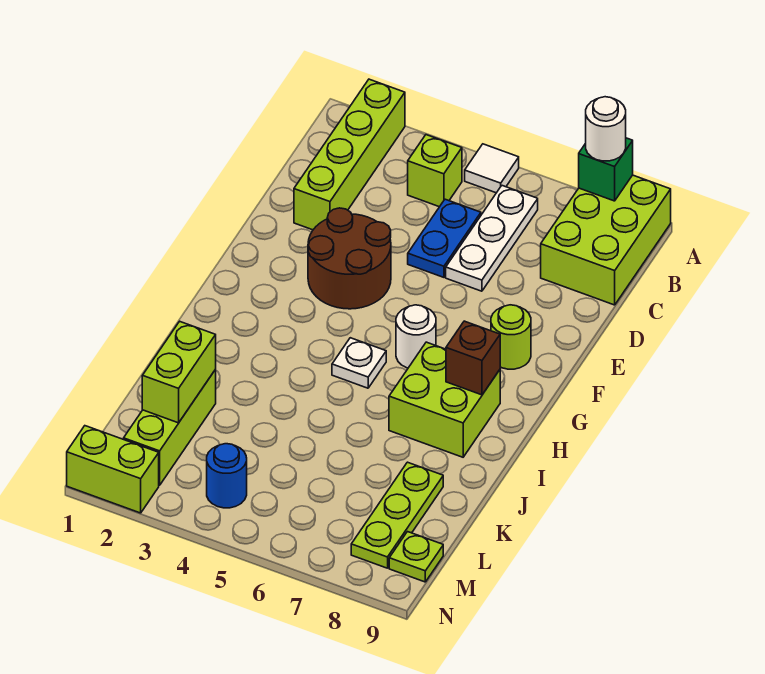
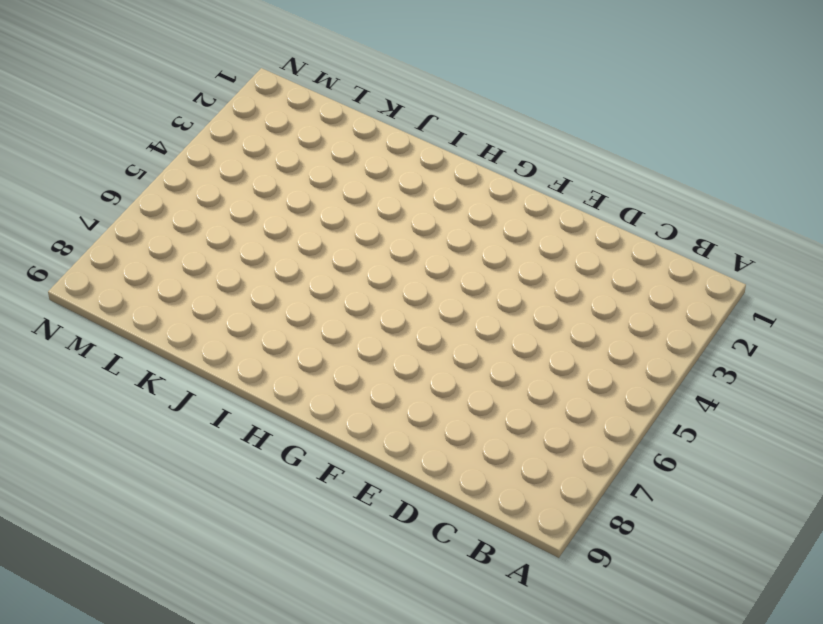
none -> lime brick A2:D2 level 1
none -> white tile A5 level 1
none -> lime brick A8:C9 level 1

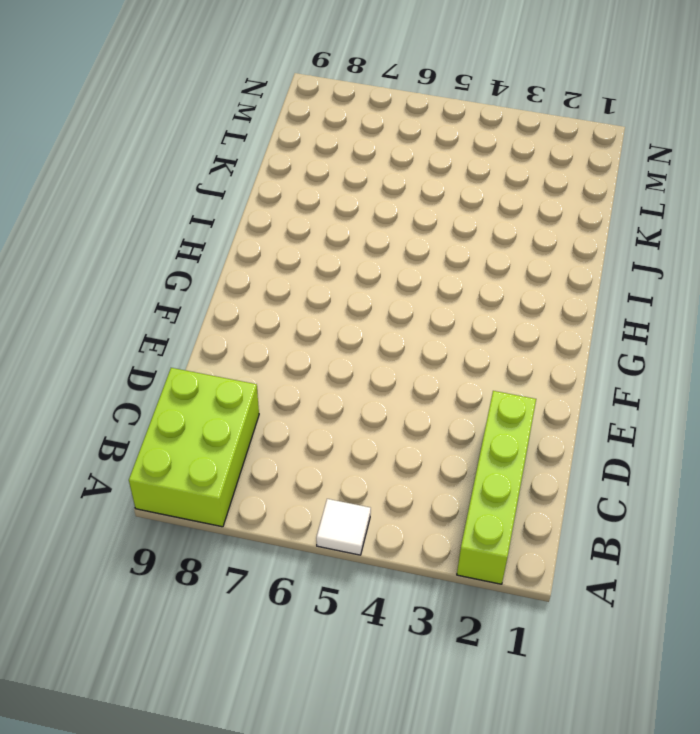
none -> lime brick B4 level 1
none -> white plate B6:D6 level 1
none -> blue plate C5:D5 level 1

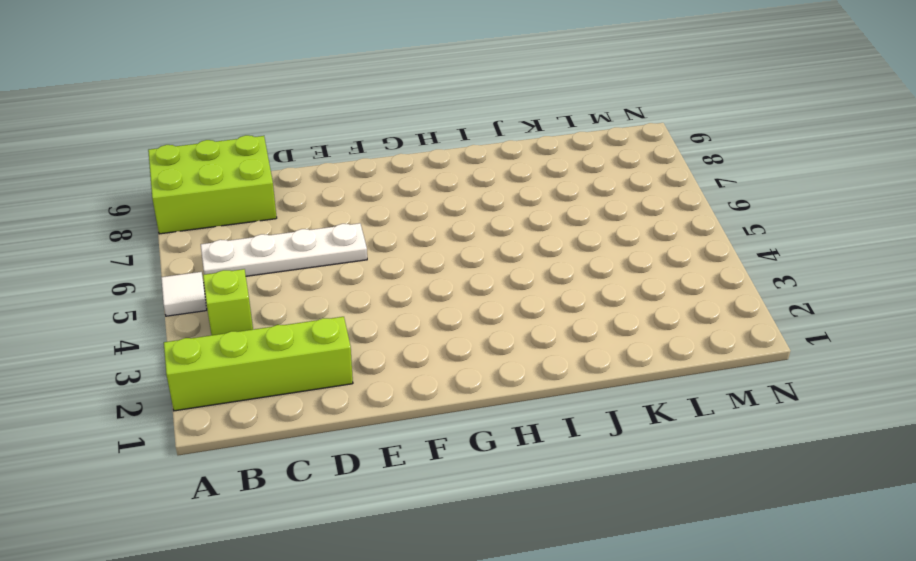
white plate B6:E6 level 1 -> white plate B6:D6 level 1
none -> blue plate C5:D5 level 1
none -> brown round brick E3:F4 level 1
none -> lime round brick F8 level 1

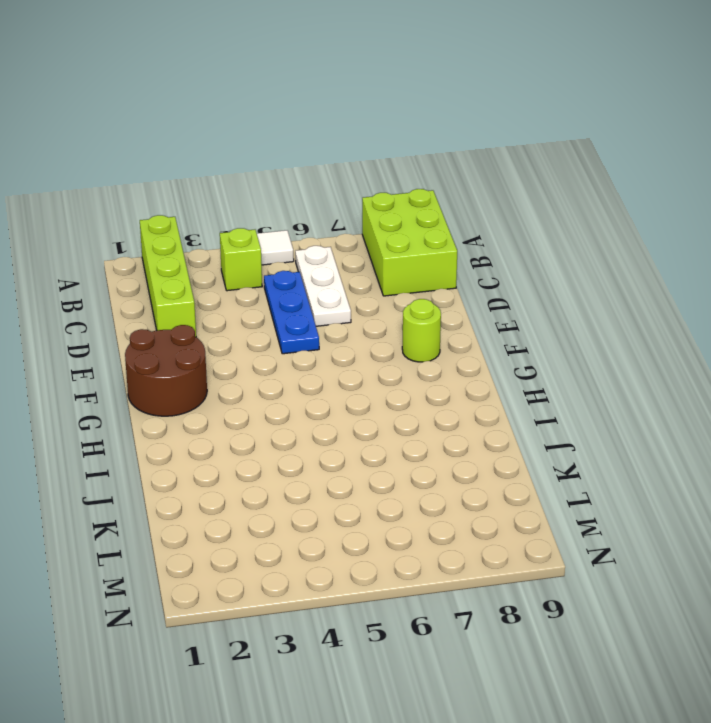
blue plate C5:E5 level 1 -> blue plate C5:D5 level 1
brown round brick F1:G2 level 1 -> brown round brick E3:F4 level 1
none -> white round brick G6 level 1
none -> white plate H5 level 1
none -> lime brick H7:I8 level 1

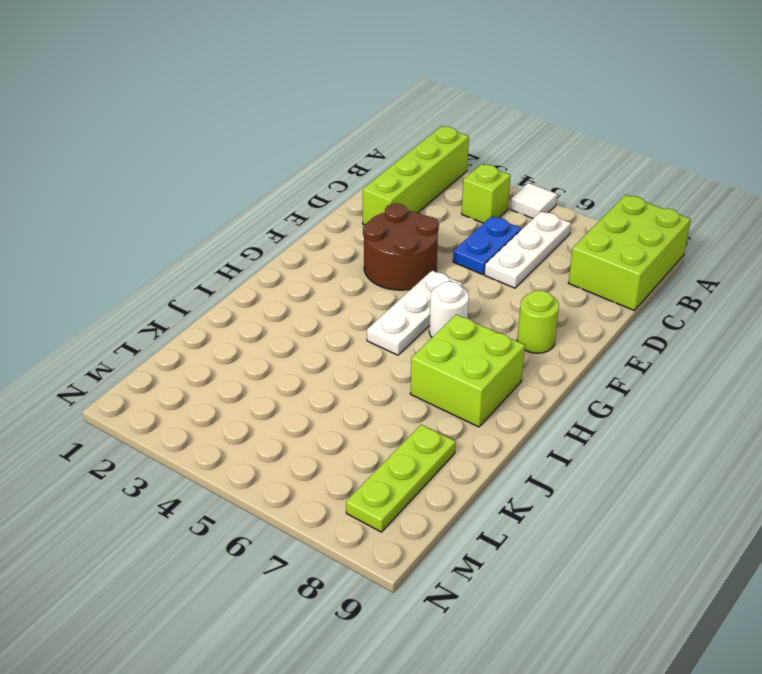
white plate F5:H5 level 1 -> white plate H5 level 1
none -> lime brick K2:M2 level 1
none -> blue round brick M4 level 1
none -> lime plate M9 level 1

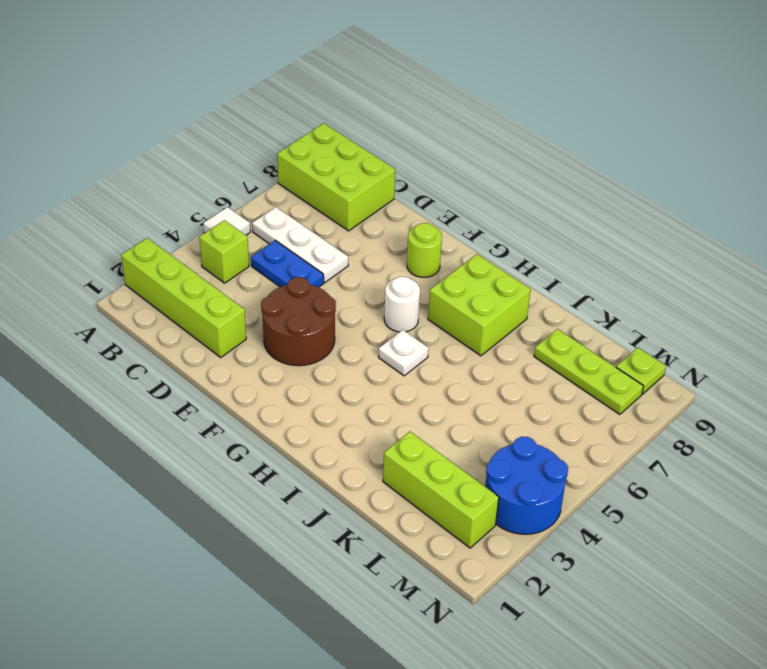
blue round brick M3:N4 level 1 -> blue round brick M4 level 1
none -> lime brick N1:N2 level 1
none -> green brick A8 level 2
none -> brown brick H8 level 2

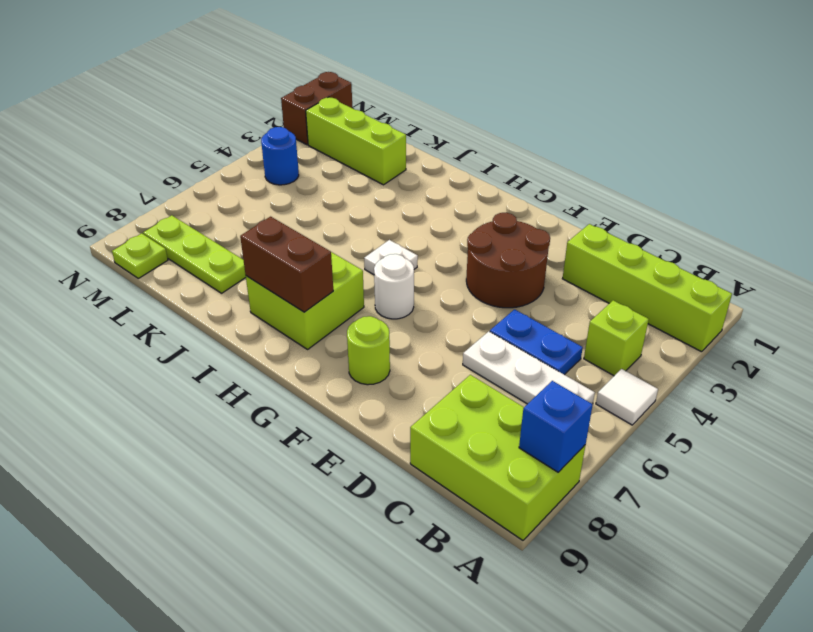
blue brick A8 level 2 -> green brick A8 level 2
brown brick H8:I8 level 2 -> brown brick H8 level 2
brown brick N1:N2 level 1 -> lime brick N1:N2 level 1
none -> lime brick K2:L2 level 2
none -> white round brick A8 level 3

